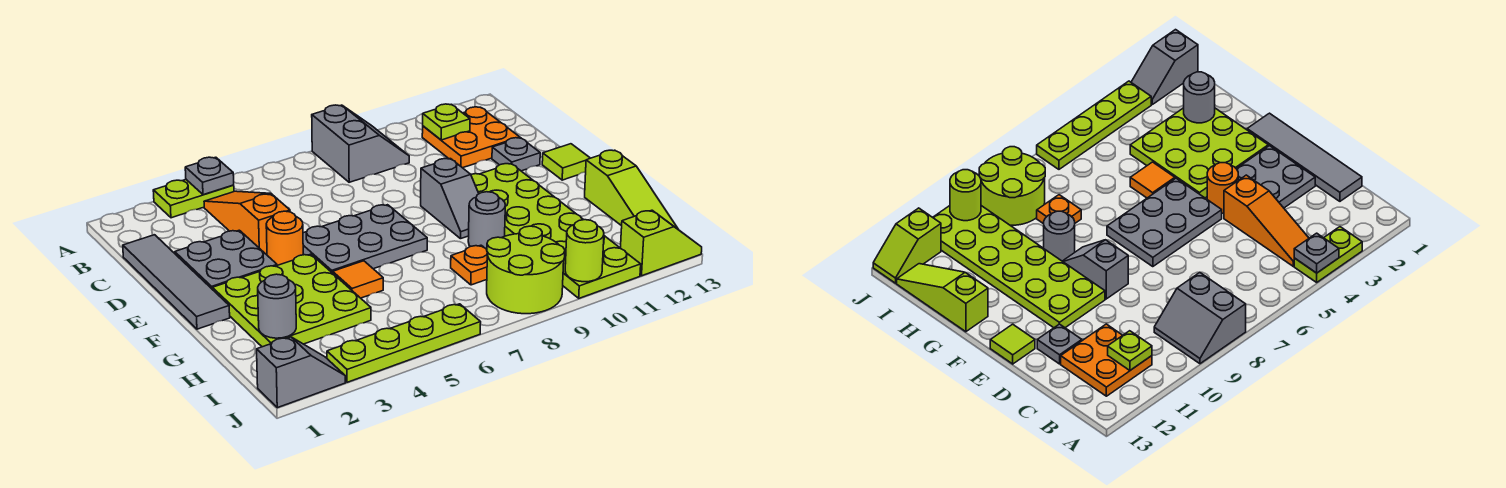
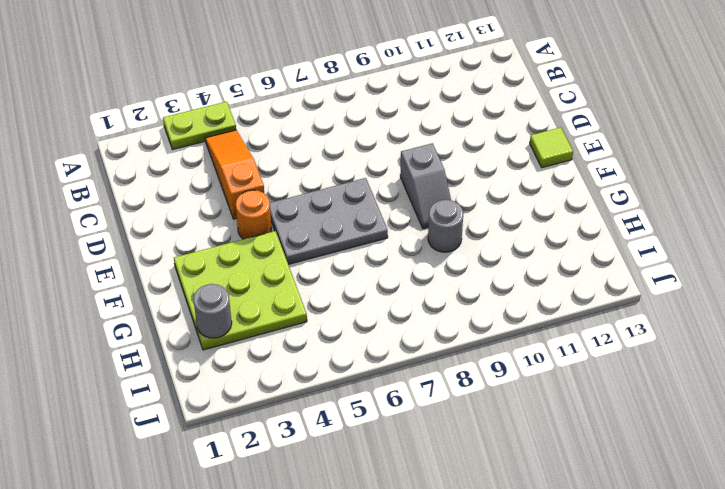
none -> grey slope A8:B9 level 1 top 8
none -> orange plate B11:C12 level 1
none -> grey tile C1:F1 level 1

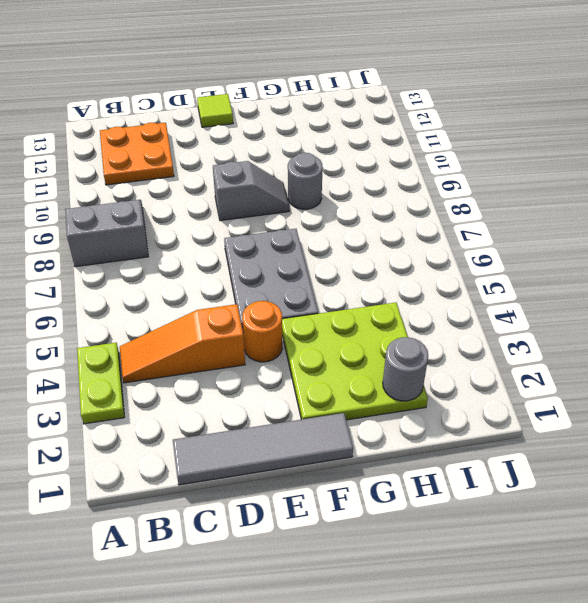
none -> grey plate D2:E3 level 1
none -> grey plate D12 level 1
none -> lime plate E10:J11 level 1

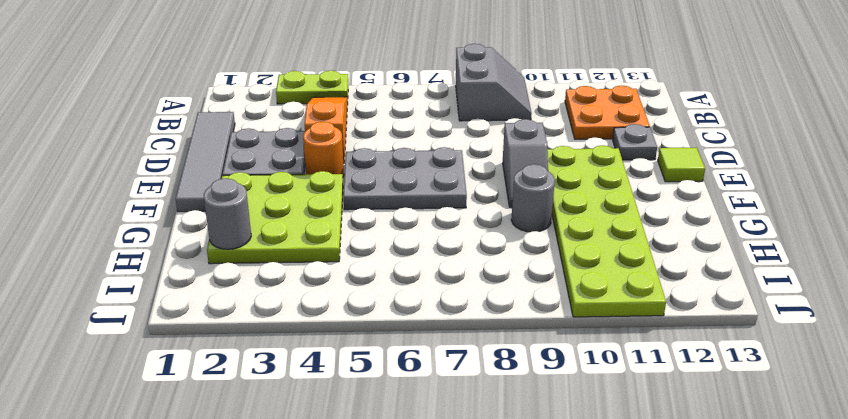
none -> orange tile G5 level 1
none -> lime slope G13:I13 level 1 top G
none -> orange plate H8 level 1

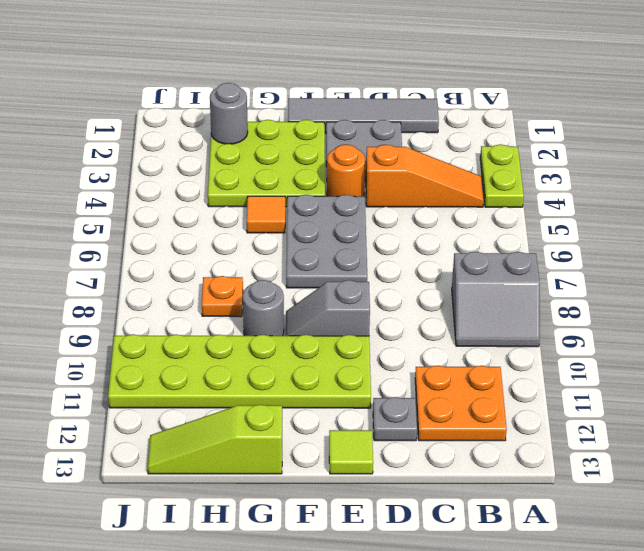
none -> lime round brick I8:J9 level 1
none -> grey slope J1:J2 level 1 top 1
none -> lime plate J3:J6 level 1

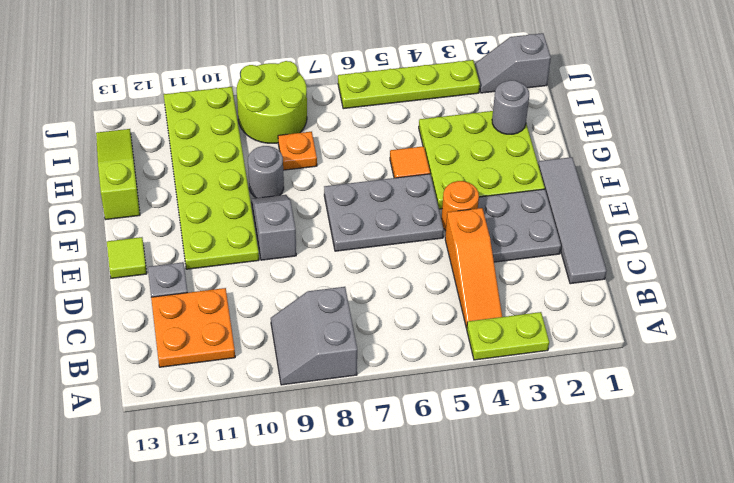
none -> lime slope J12:J13 level 1 top 12
none -> grey plate A4 level 2
none -> lime plate B11 level 2

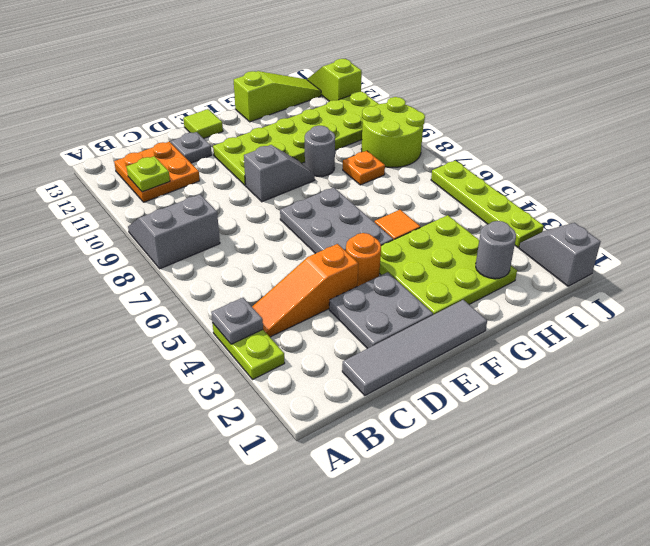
none -> lime round brick J10 level 2

